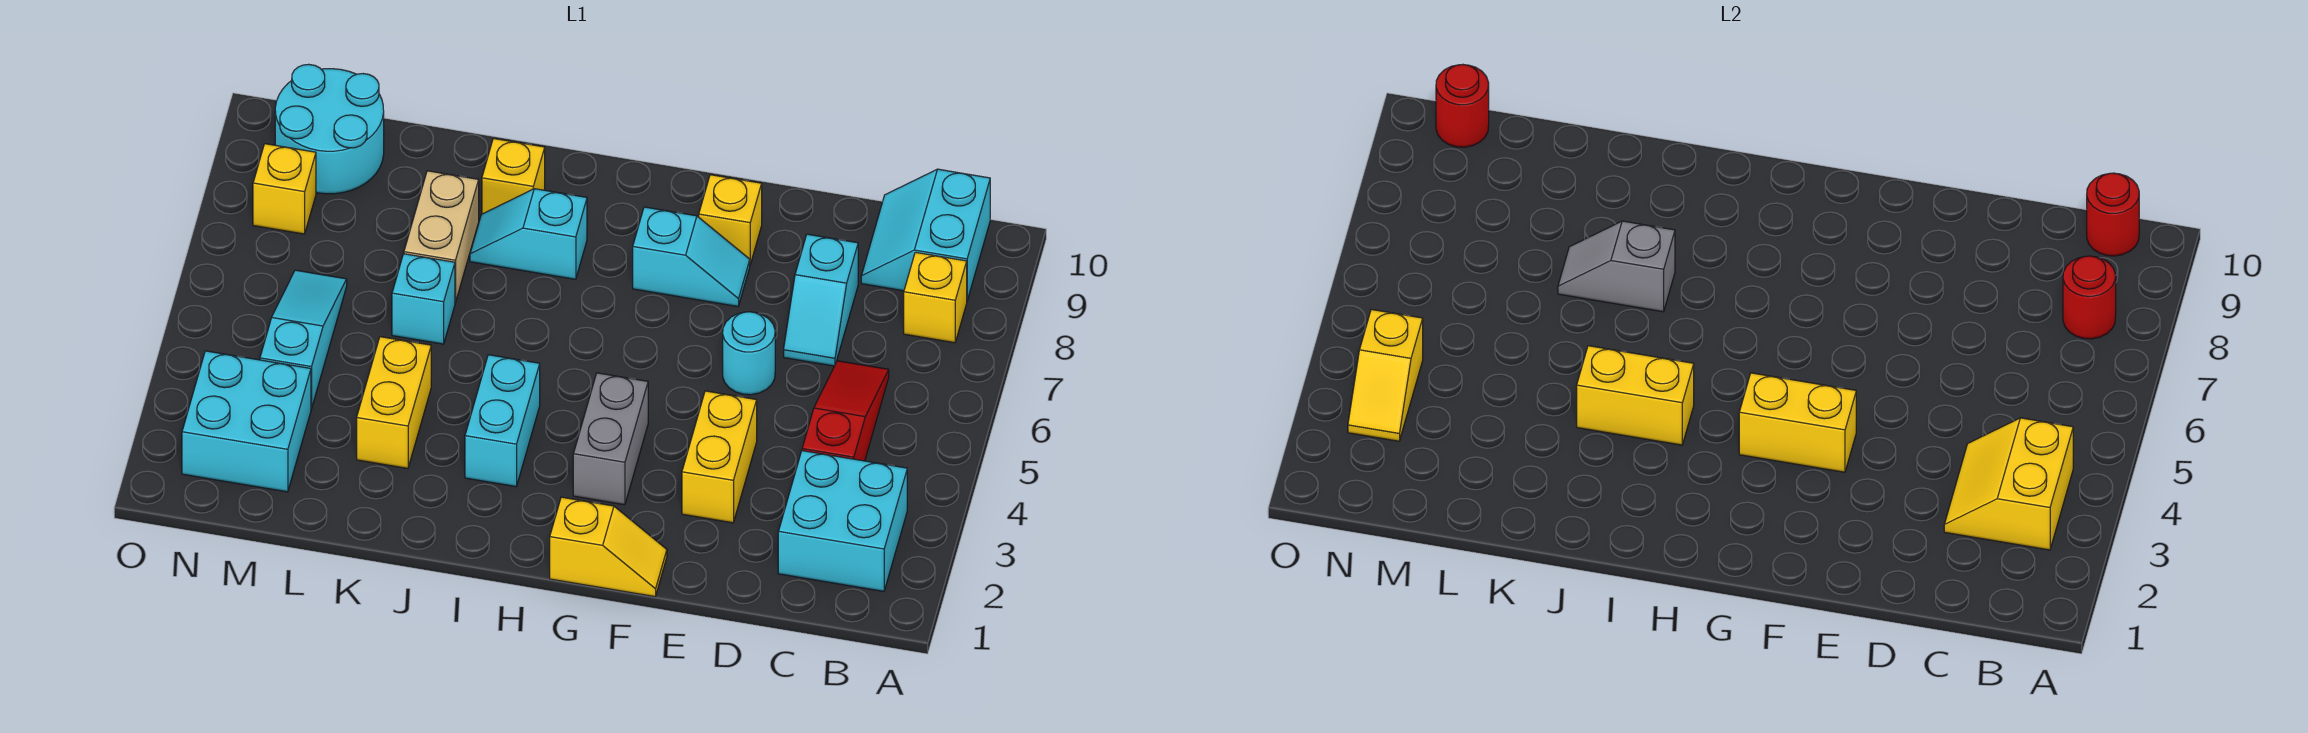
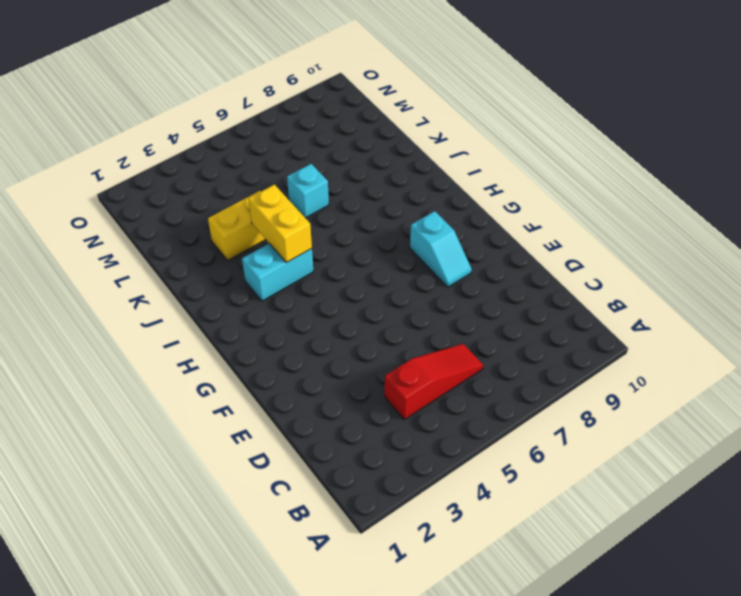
none -> cyan brick B2:C3 level 1
none -> yellow brick B8 level 1
none -> cyan slope B9:C10 level 1 top B

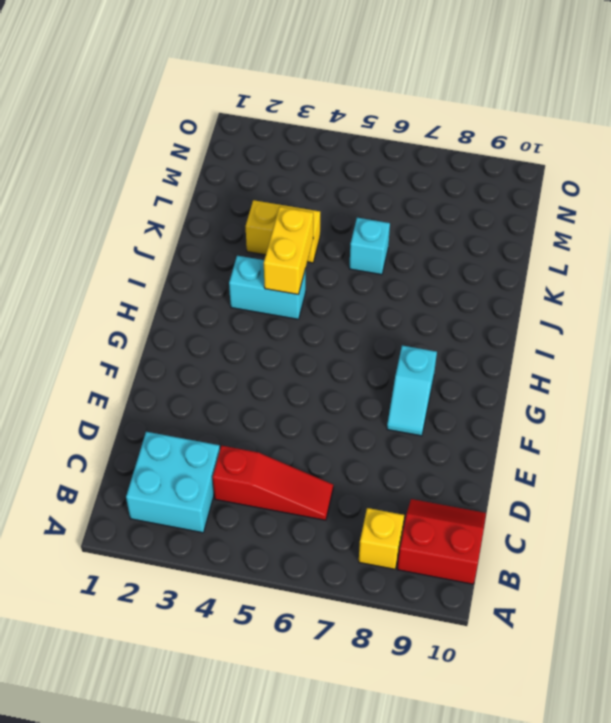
red slope B9:C10 level 1 top B -> cyan slope B9:C10 level 1 top B
none -> cyan slope D7:D8 level 1 top 8
none -> yellow brick E3:E4 level 1
none -> cyan round brick E6 level 1

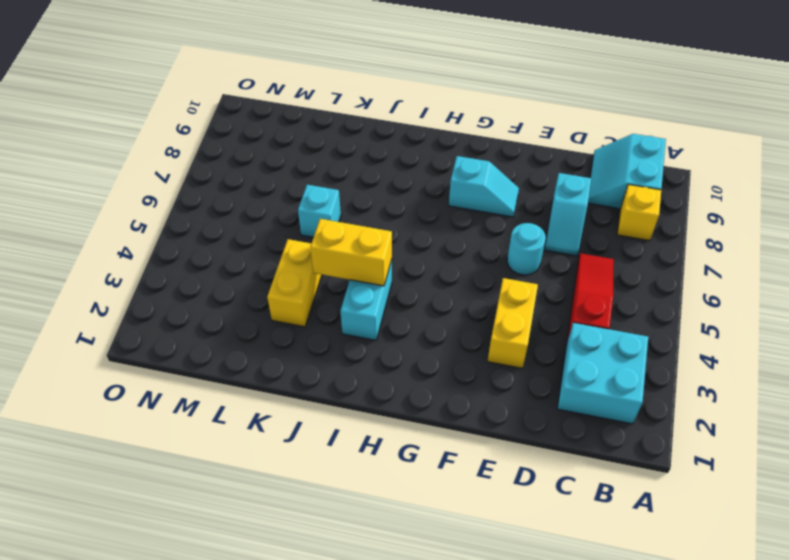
none -> yellow slope F1:G1 level 1 top G
none -> yellow brick F9 level 1
none -> grey brick G3:G4 level 1

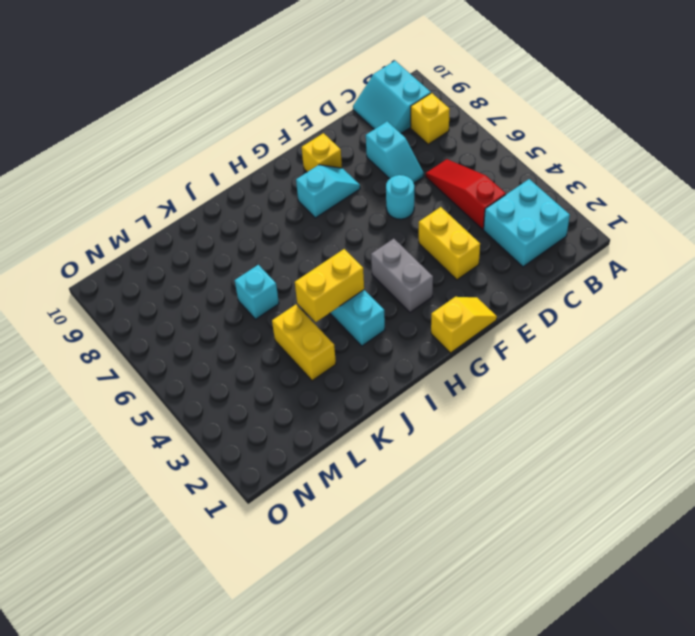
none -> cyan slope I8:J8 level 1 top I
none -> yellow brick J9 level 1
none -> tan brick K7:K8 level 1

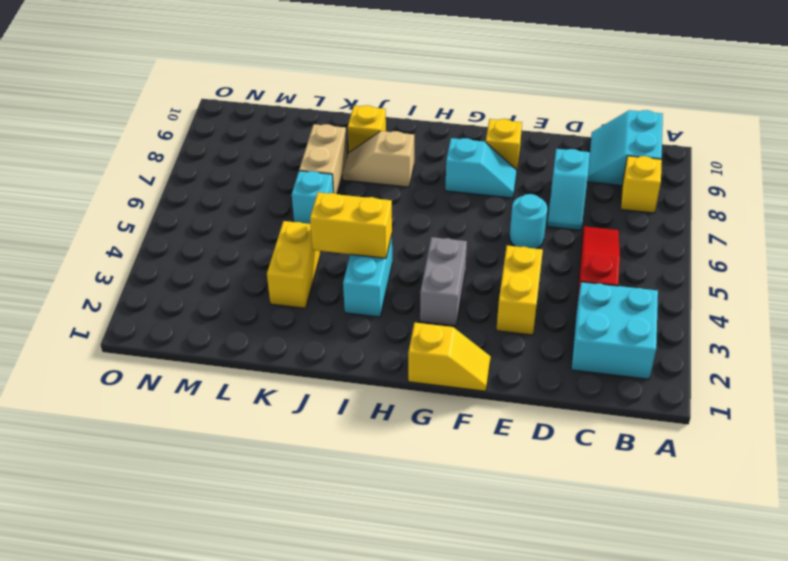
tan slope I8:J8 level 1 top I -> cyan slope I8:J8 level 1 top I
none -> cyan brick M2:N3 level 1
none -> cyan slope M4:M6 level 1 top 4
none -> cyan round brick M9:N10 level 1

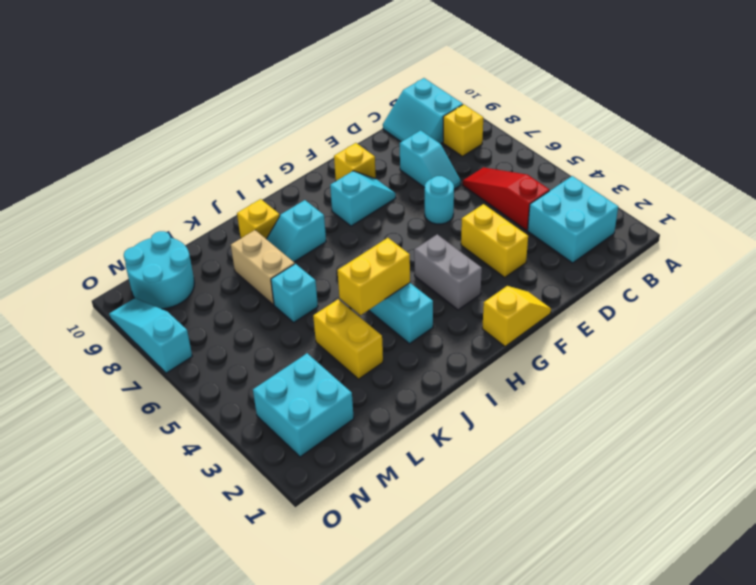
cyan slope O7:O9 level 1 top 7 -> cyan slope M4:M6 level 1 top 4
none -> yellow brick N8 level 1
none -> yellow slope B3:C4 level 2 top B
none -> red round brick B8 level 2

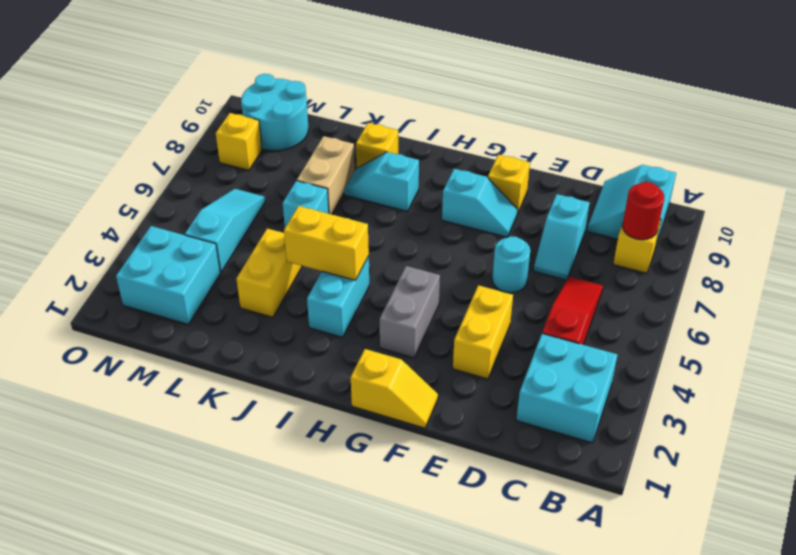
none -> yellow slope B3:C4 level 2 top B
none -> red round brick B10 level 2
none -> yellow brick F4:G4 level 2

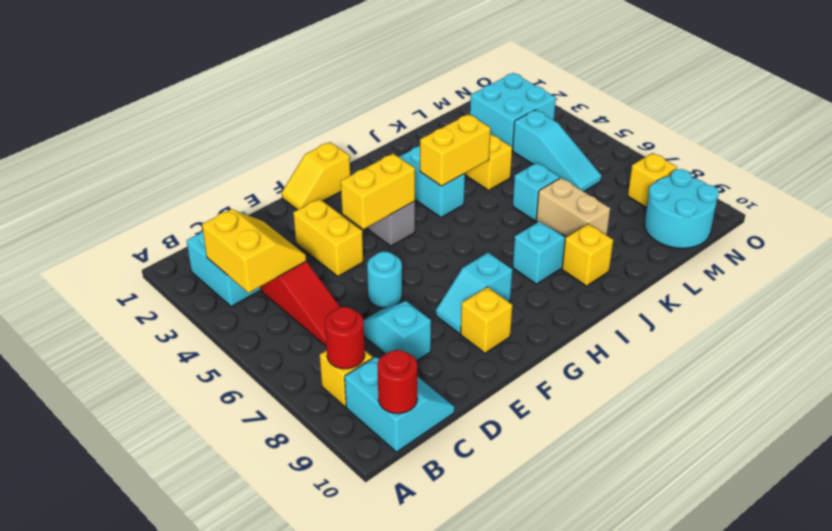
none -> grey slope J7:K7 level 2 top J
none -> yellow slope N3:N4 level 2 top 4
none -> red round brick N10 level 2

